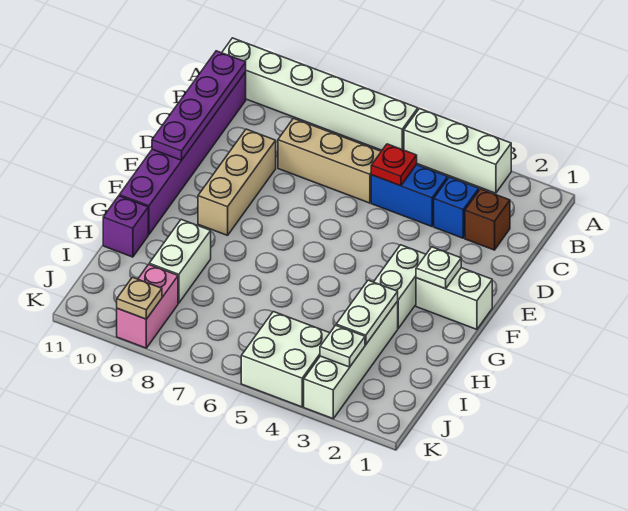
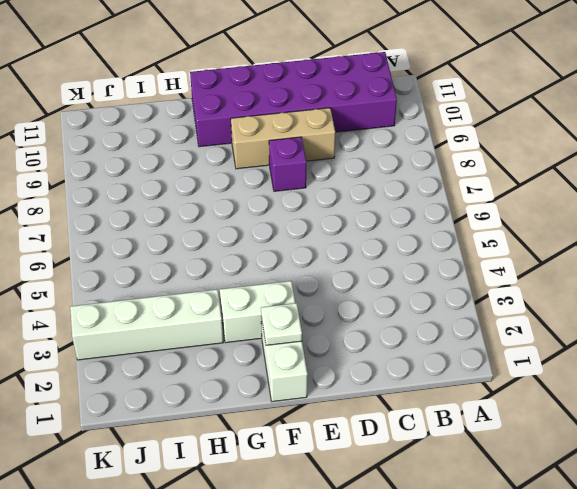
purple brick B10:G11 level 1 -> purple brick B11:G11 level 1
purple brick E8 level 1 -> purple brick H11 level 1
none -> white brick A3:A5 level 1
none -> white brick A6:A11 level 1
none -> brown brick C2 level 1

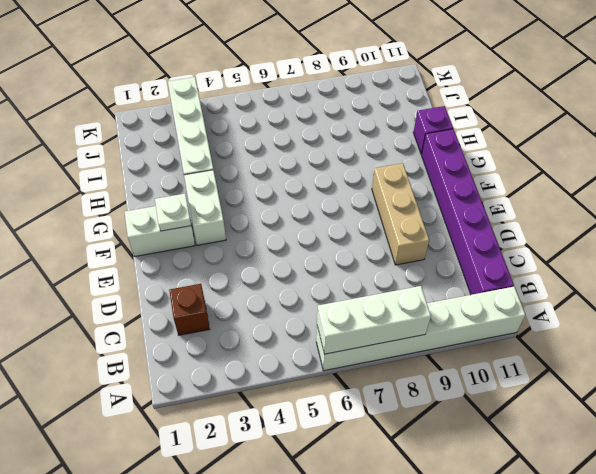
white brick A6:A8 level 2 -> white brick A3:A5 level 1
none -> blue brick C3 level 1
none -> blue brick C4:C5 level 1
none -> tan brick C6:C8 level 1

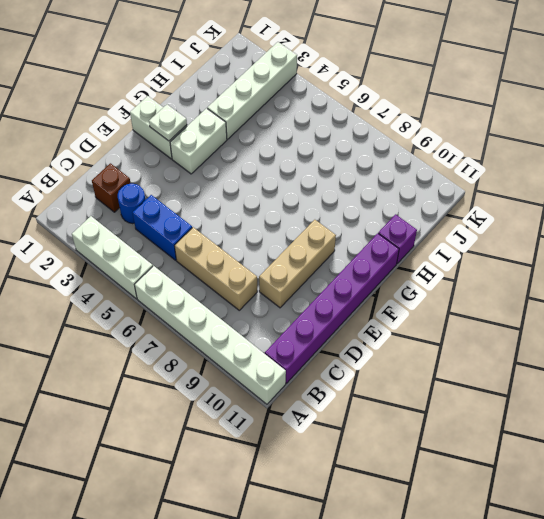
blue round brick C3 level 1 -> blue brick C3 level 1
none -> white brick H9:I9 level 1
none -> white brick J4:K5 level 1
none -> pink brick J9:K9 level 1

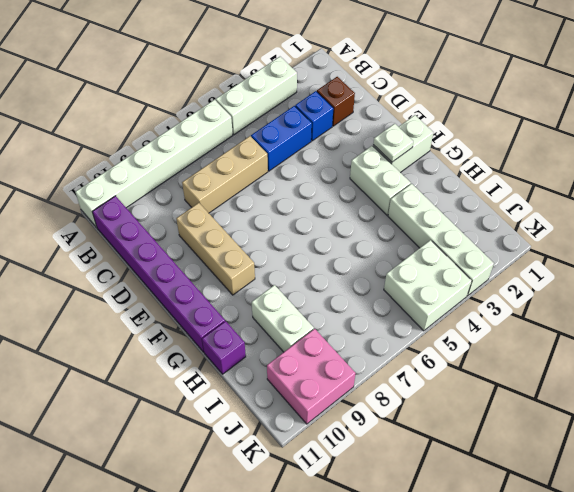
pink brick J9:K10 level 1 -> pink brick J9:K9 level 1
none -> purple plate B11:E11 level 2
none -> red plate C5 level 2
none -> white plate H3:I3 level 2

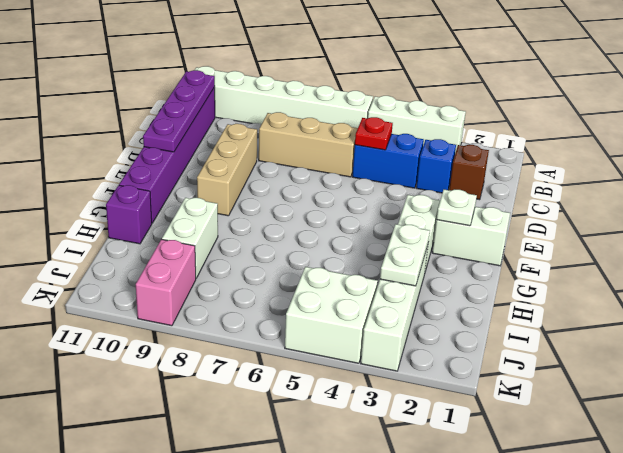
none -> white plate J3 level 2
none -> tan plate K9 level 2

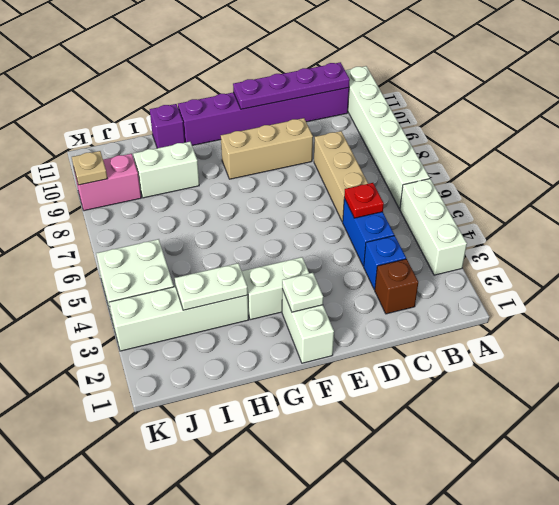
none -> white plate J3 level 2

